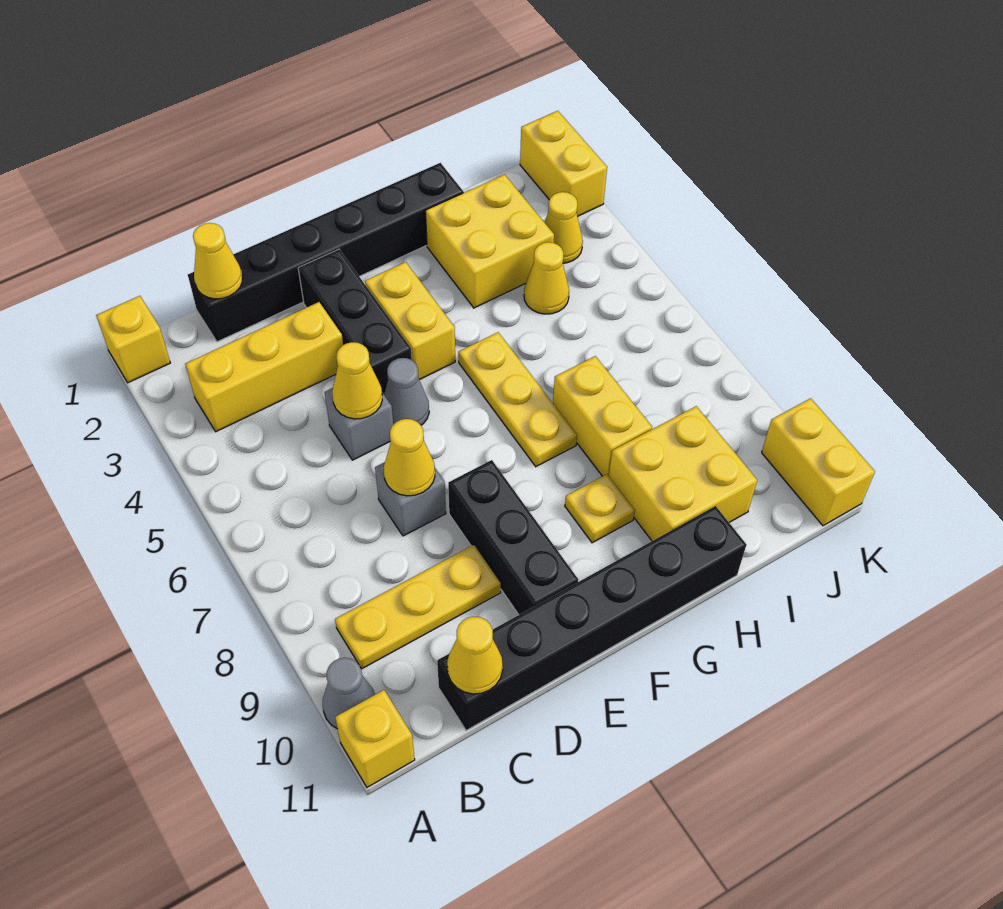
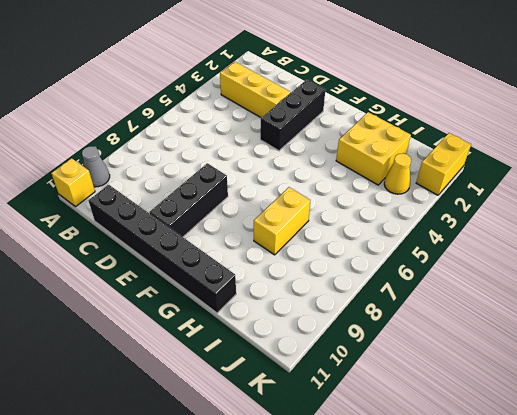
none -> yellow brick A1 level 1
none -> yellow plate B9:D9 level 1
none -> black brick C1:H1 level 1

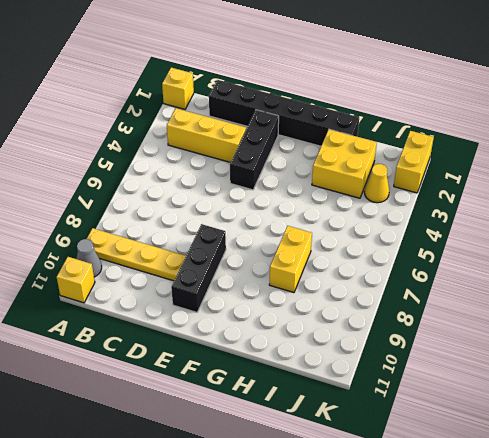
yellow plate A9:D9 level 1 -> yellow plate B9:D9 level 1
none -> black brick C11:H11 level 1
none -> grey brick D5 level 1
none -> grey brick D7 level 1

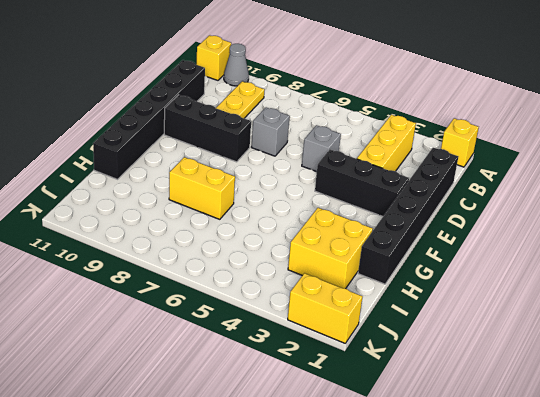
none -> grey cone E5 level 1
none -> yellow brick F3:F4 level 1
none -> yellow plate G5:G7 level 1

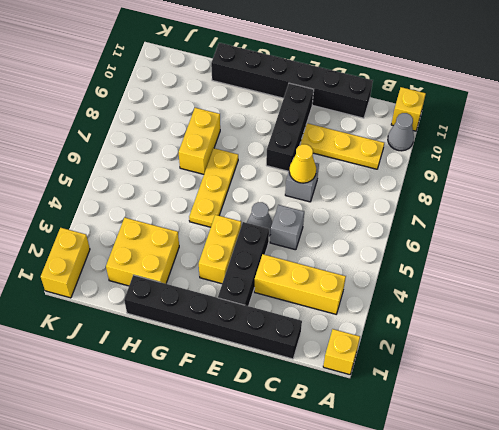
none -> yellow plate G9 level 1
none -> yellow brick H9:I10 level 1
none -> yellow cone I4 level 1

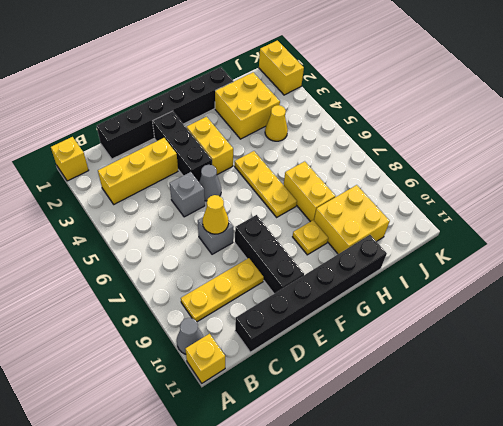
none -> yellow cone J3 level 1
none -> yellow brick K10:K11 level 1
none -> yellow cone C1 level 2

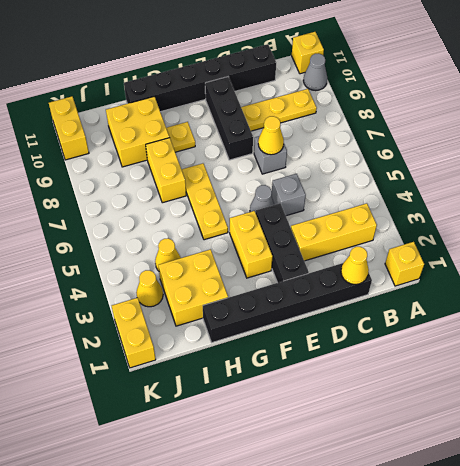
none -> yellow cone C11 level 2
none -> yellow cone D5 level 2

